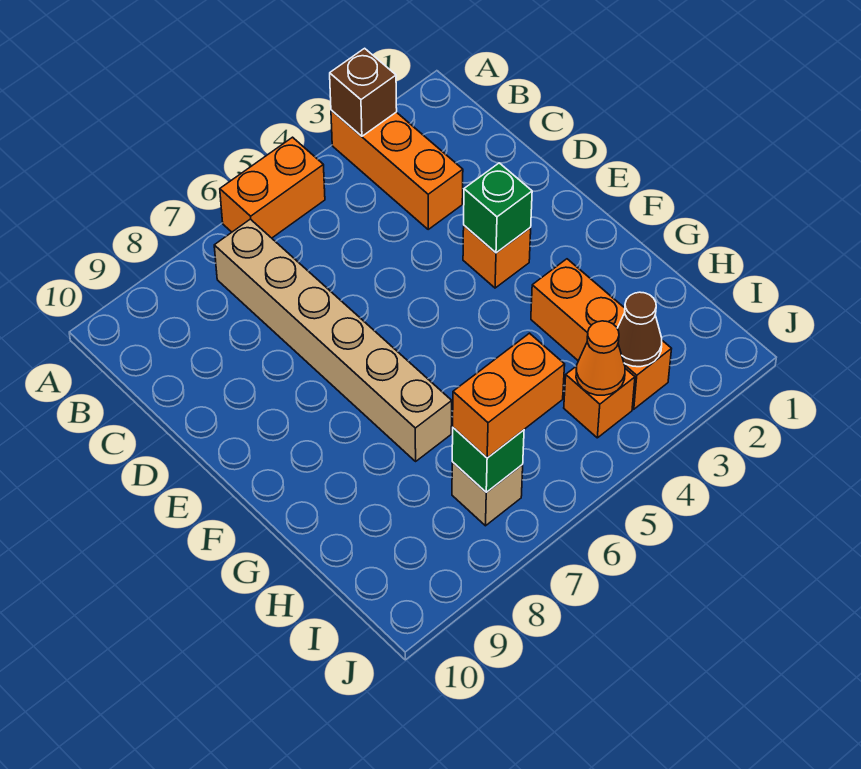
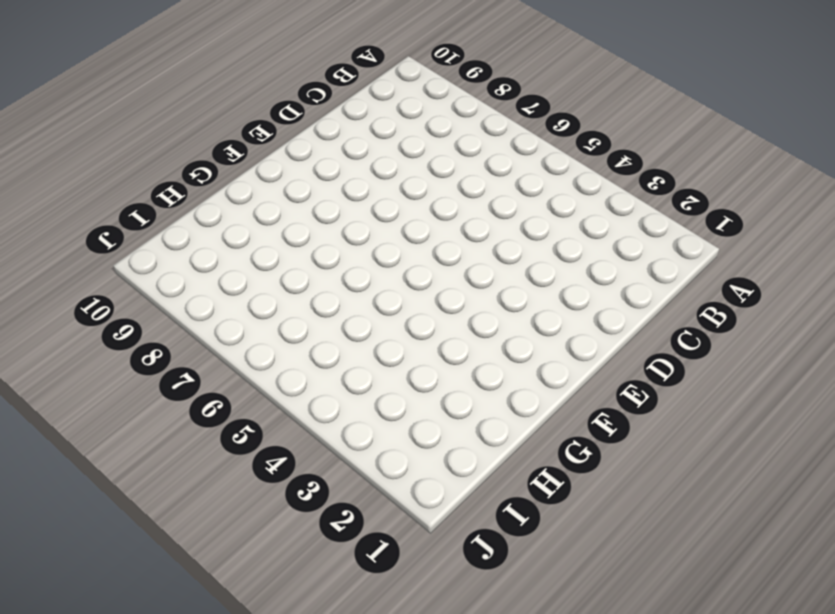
none -> orange brick A3:C3 level 1
none -> orange brick A5:A6 level 1
none -> tan brick B7:G7 level 1

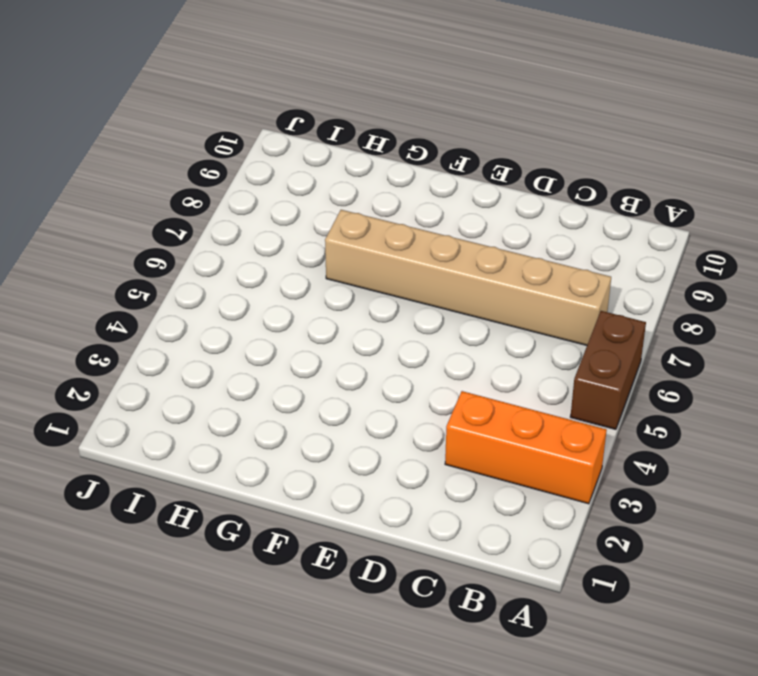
brown brick A5:A6 level 1 -> orange brick A5:A6 level 1
none -> orange brick E3 level 1
none -> orange brick G3:I3 level 1
none -> orange brick I4 level 1

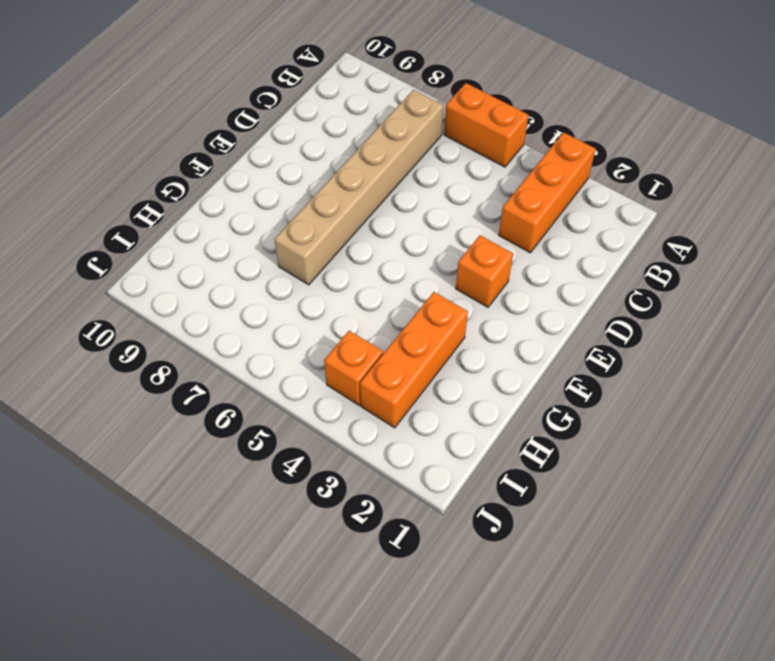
none -> tan brick I7 level 1
none -> brown brick A3 level 2
none -> green brick E3 level 2

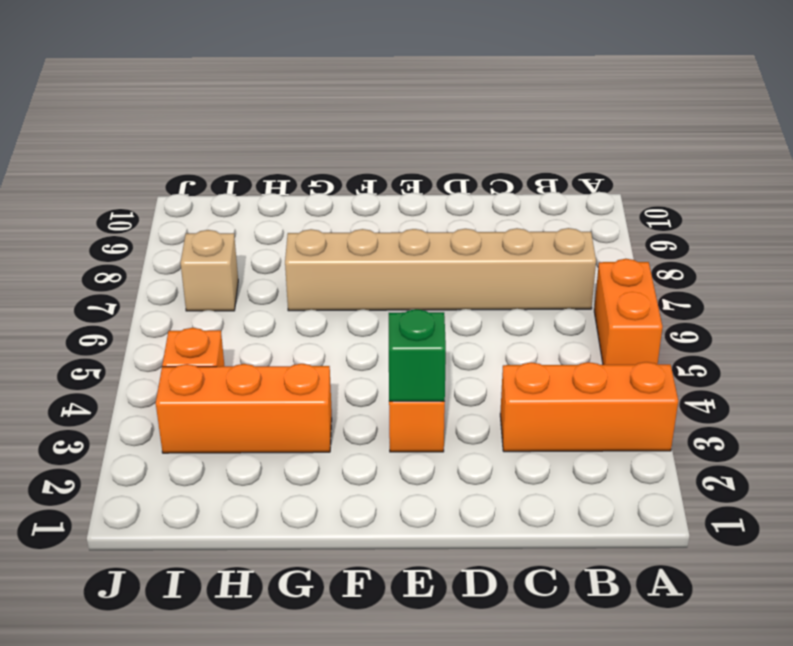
none -> brown brick A3 level 2
none -> brown cone I3 level 2
none -> orange cone I4 level 2

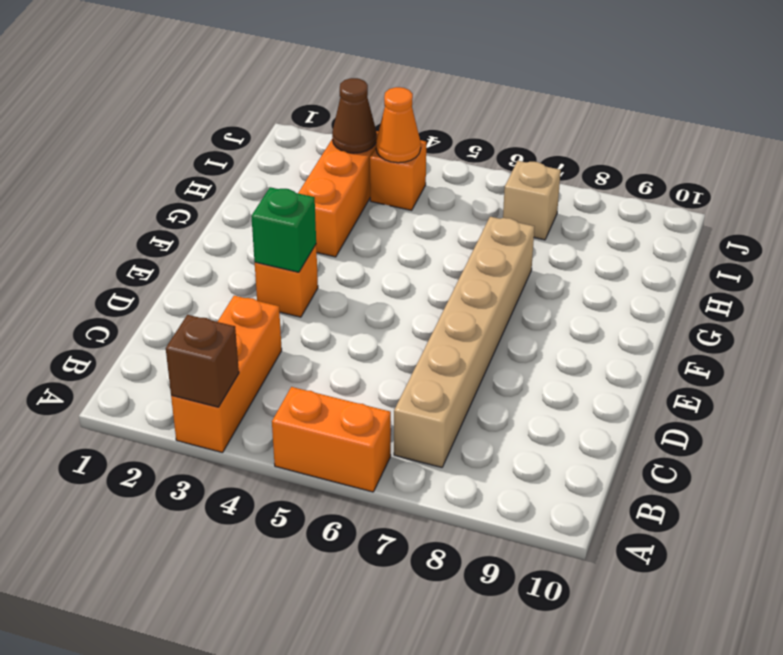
none -> green brick I7 level 2
none -> orange brick I6:I7 level 3

